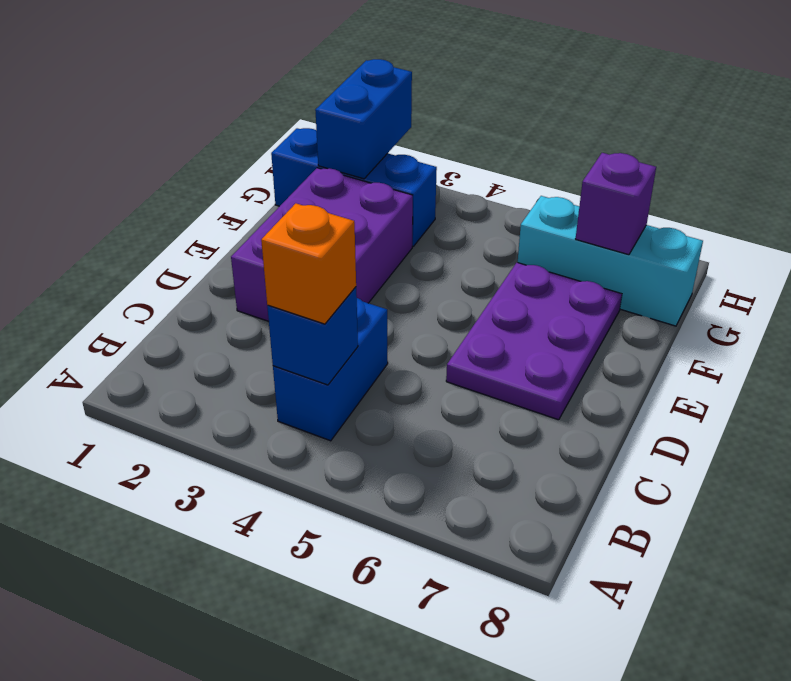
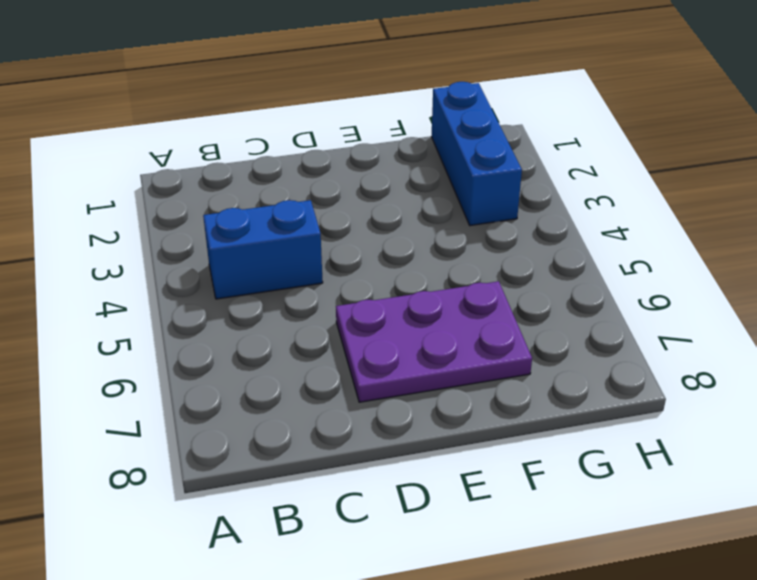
none -> purple brick D2:F3 level 1
none -> cyan brick G6:G8 level 1

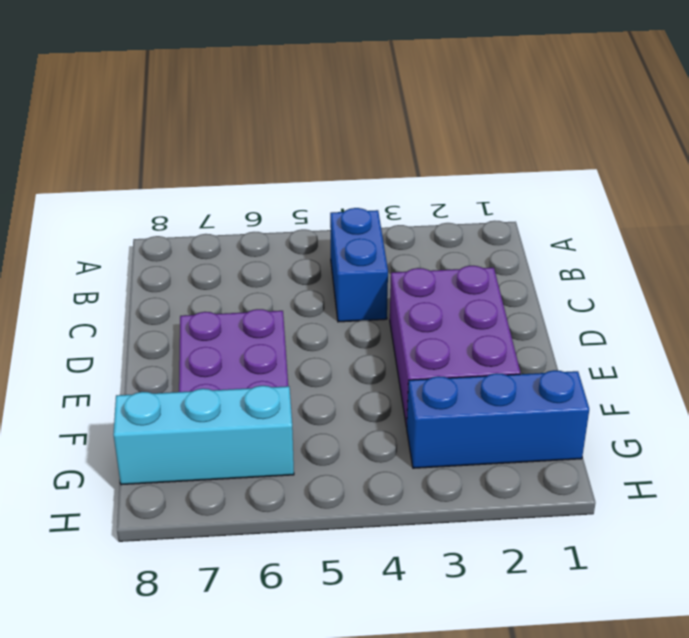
none -> blue brick B4 level 2
none -> blue brick G2:H2 level 2

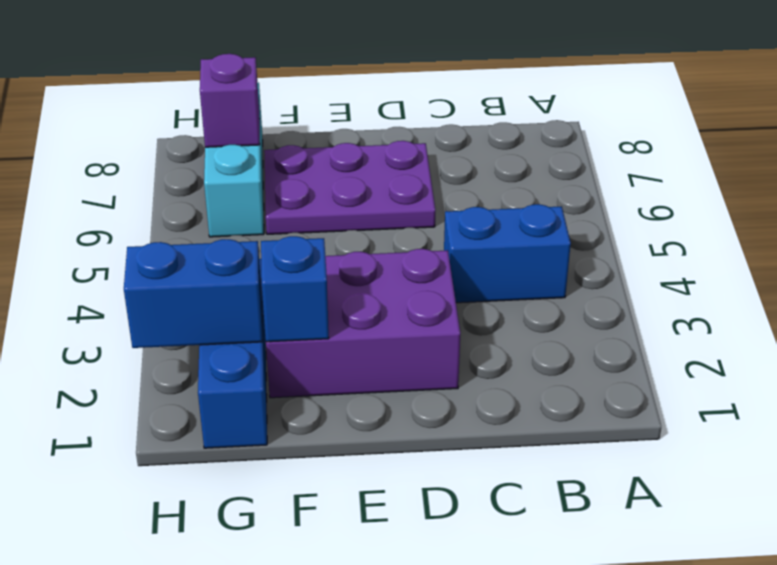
blue brick F2 level 2 -> blue brick B4 level 2
none -> orange brick B4 level 3

